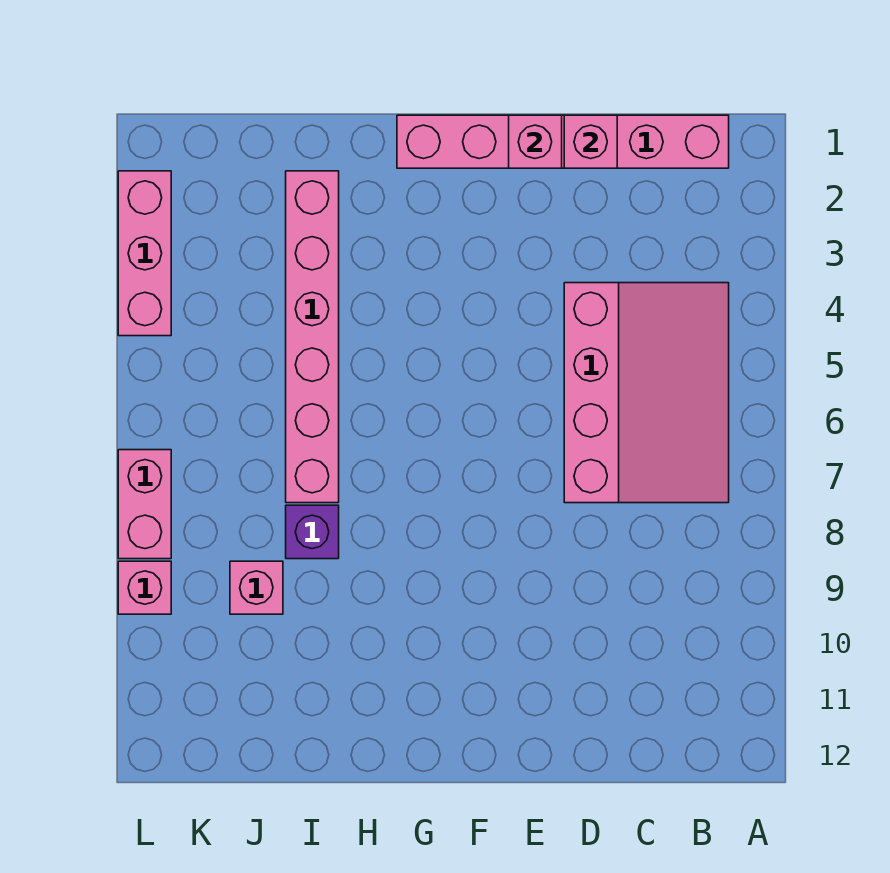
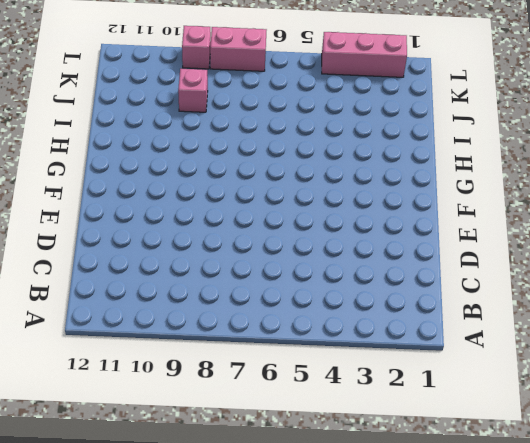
none -> pink brick B1:G1 level 1
none -> pink slope B4:D7 level 1 top D

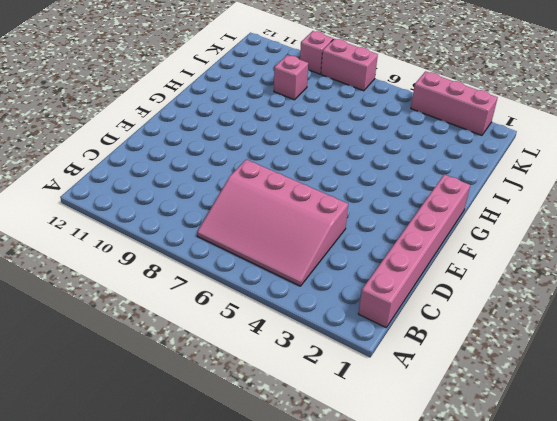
none -> pink brick I2:I7 level 1
none -> purple brick I8 level 1

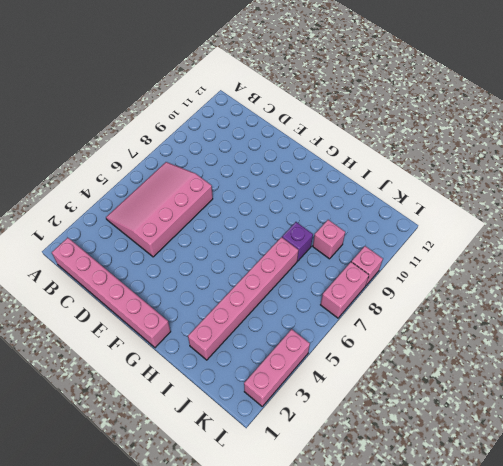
none -> pink brick D1 level 2
none -> pink brick E1 level 2

